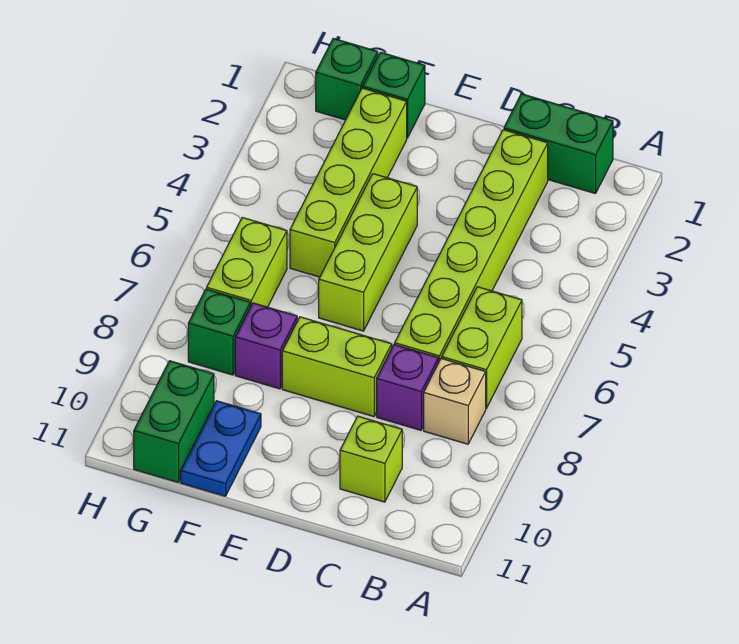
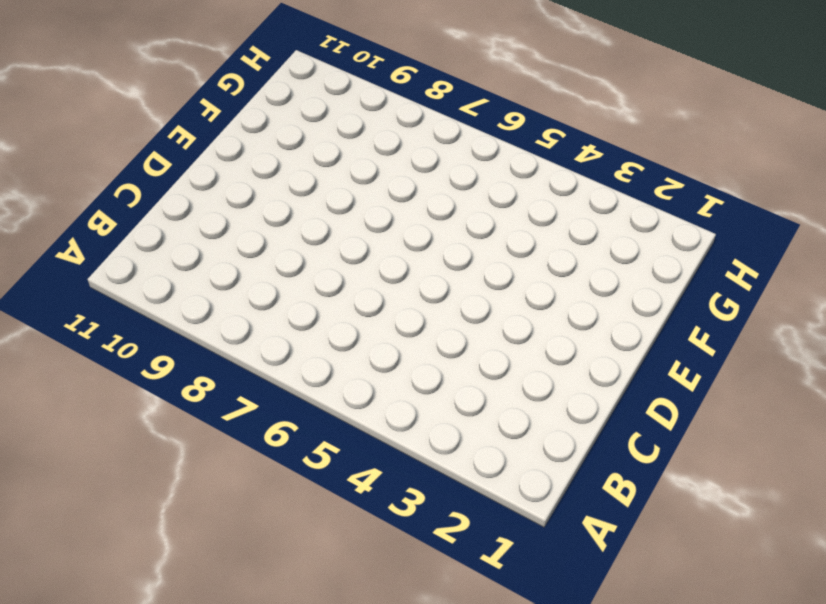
none -> green brick B1:C1 level 1
none -> lime brick B6:B7 level 1
none -> tan brick B8 level 1

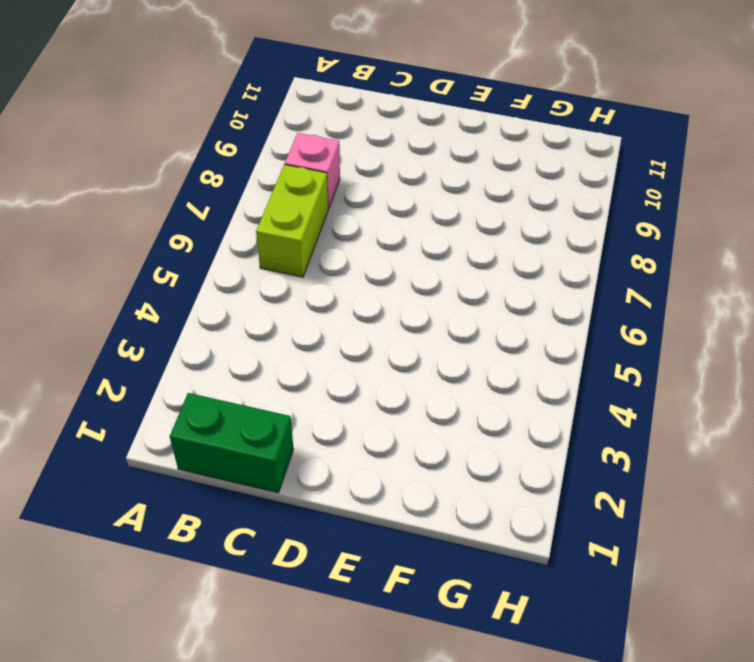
pink brick B8 level 1 -> tan brick B8 level 1
none -> lime brick C2:C7 level 1
none -> purple brick C8 level 1
none -> lime brick C10 level 1

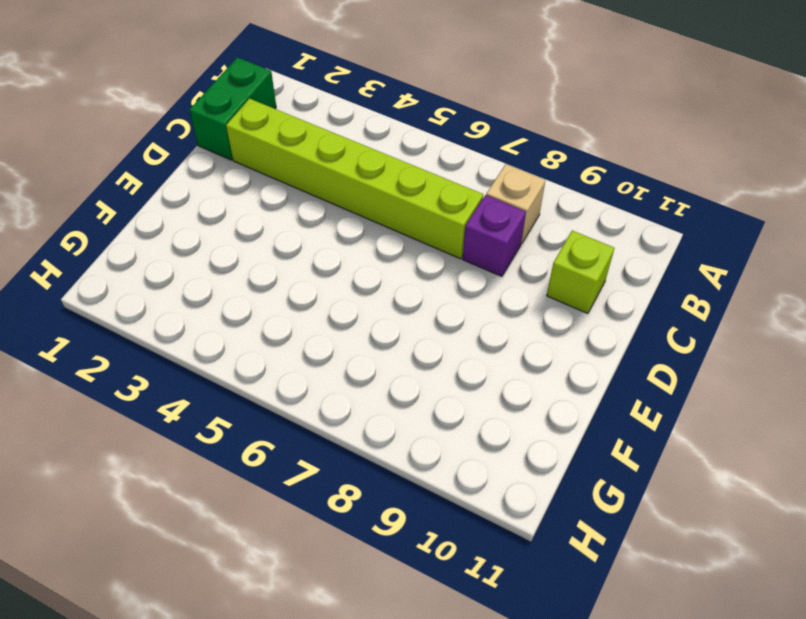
none -> lime brick B6:B7 level 1
none -> lime brick D8:E8 level 1
none -> lime brick E4:E6 level 1

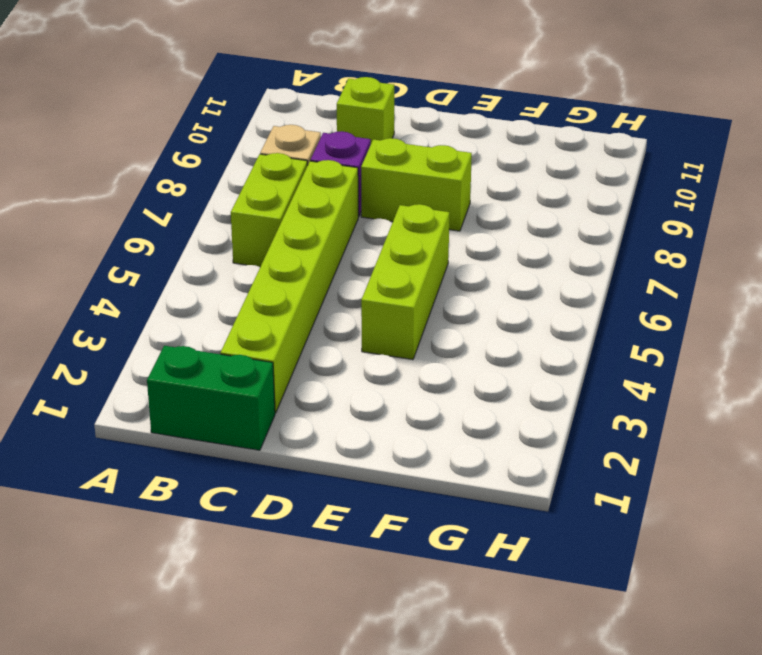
none -> green brick F1 level 1
none -> lime brick F2:F5 level 1
none -> purple brick F8 level 1

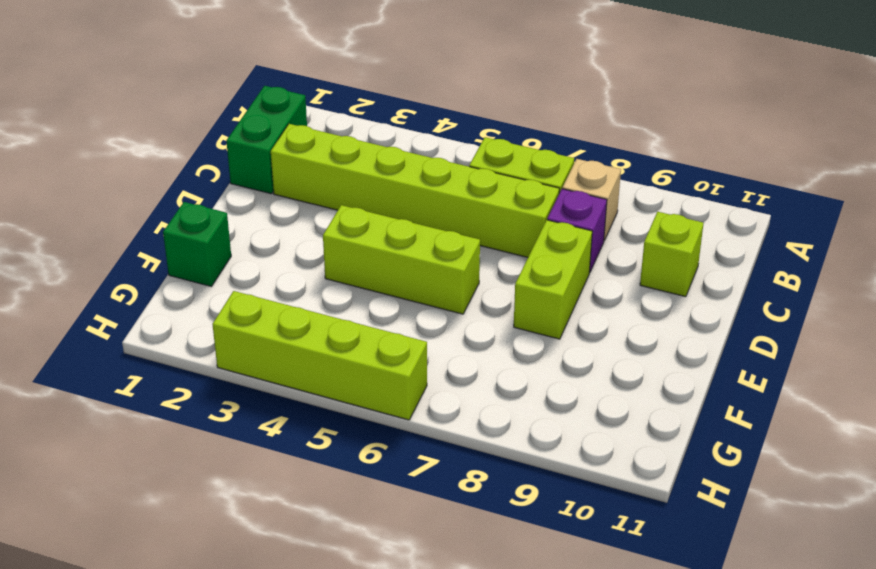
lime brick H3:H6 level 1 -> lime brick F2:F5 level 1
none -> purple brick F8 level 1
none -> blue plate F10:F11 level 1
none -> green brick G1 level 1

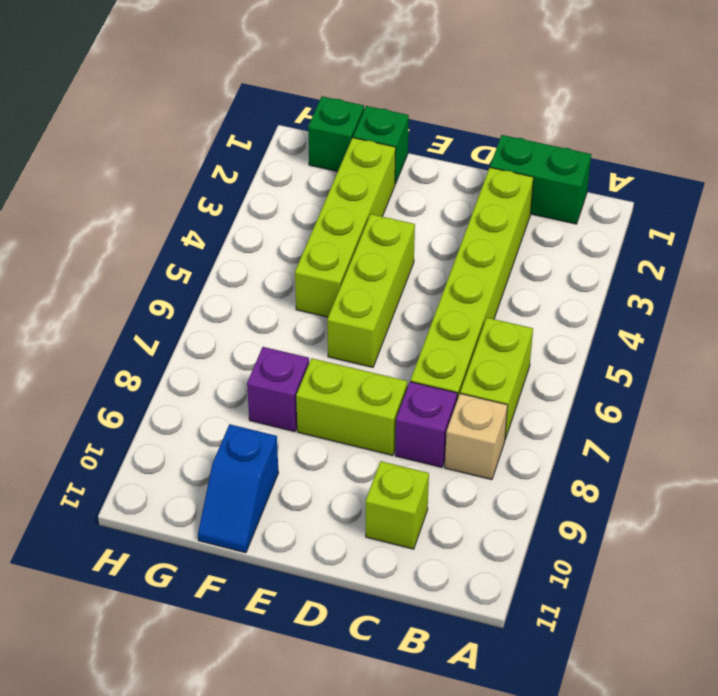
blue slope F10:F11 level 1 top 10 -> blue plate F10:F11 level 1
none -> lime brick G6:G7 level 1
none -> green brick G8 level 1
none -> green brick G10:G11 level 1

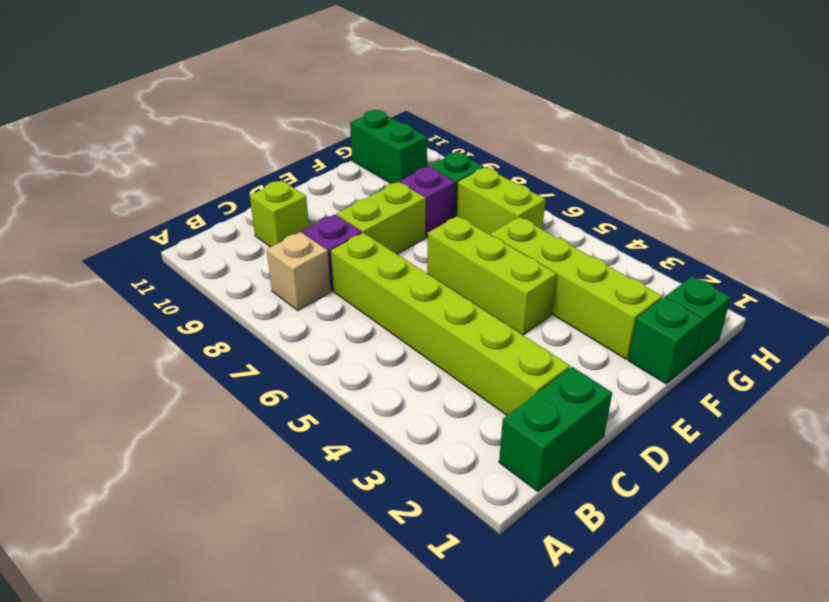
none -> lime brick B6:B7 level 1
none -> blue plate F10:F11 level 1

